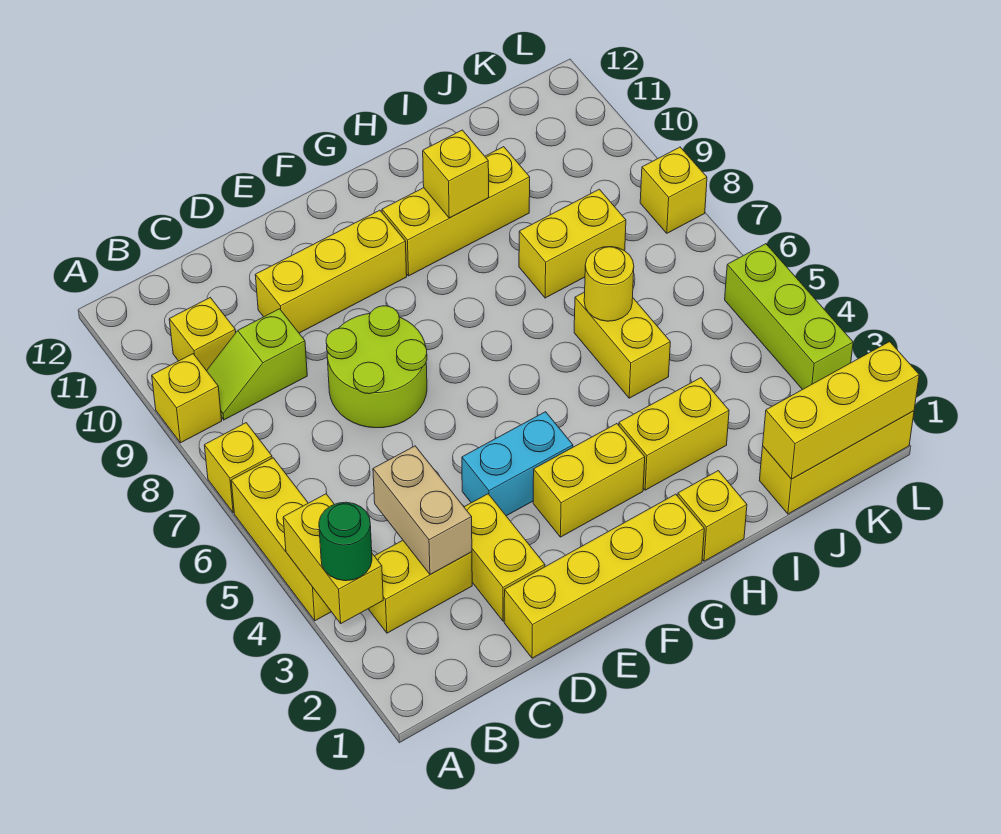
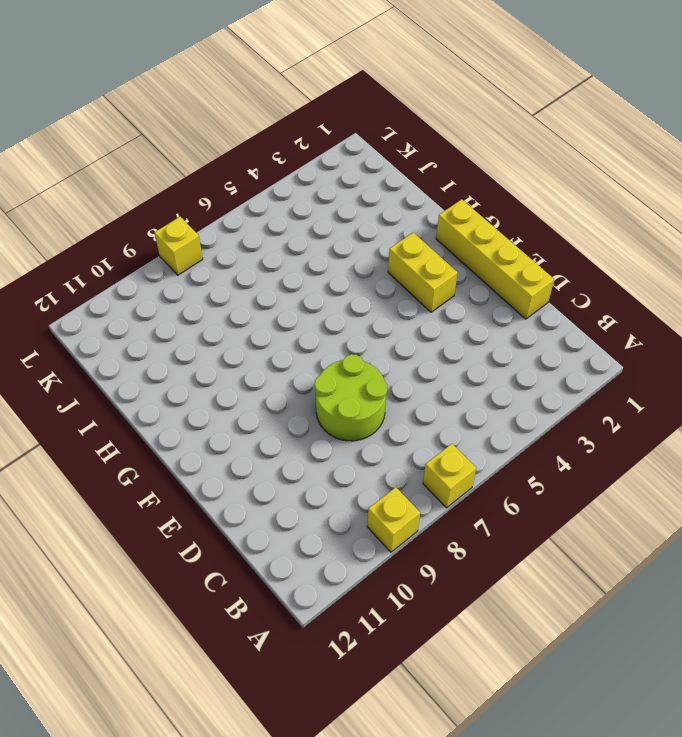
none -> yellow brick A4:A6 level 1
none -> yellow brick B3:C3 level 1
none -> lime slope B9:C9 level 1 top C

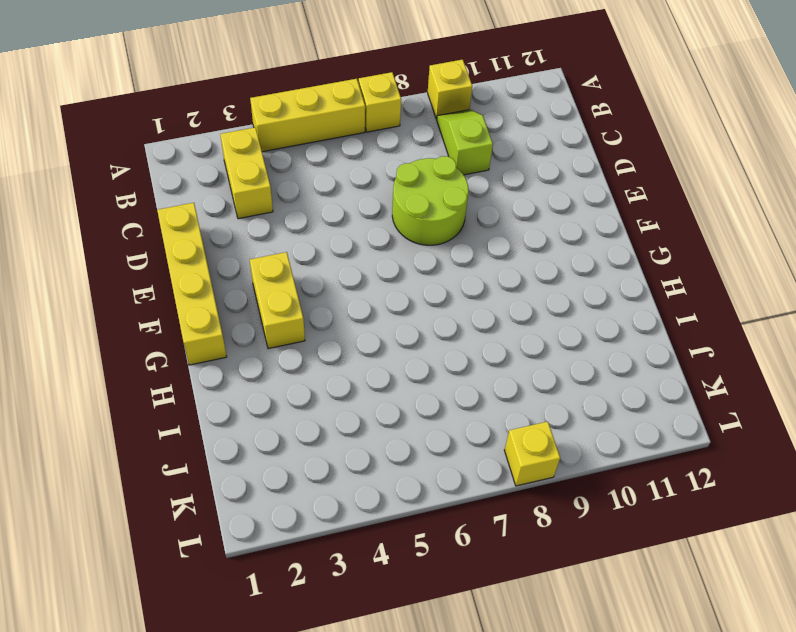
none -> yellow brick B10 level 1
none -> yellow brick D2:D3 level 1
none -> yellow brick D10:F10 level 1

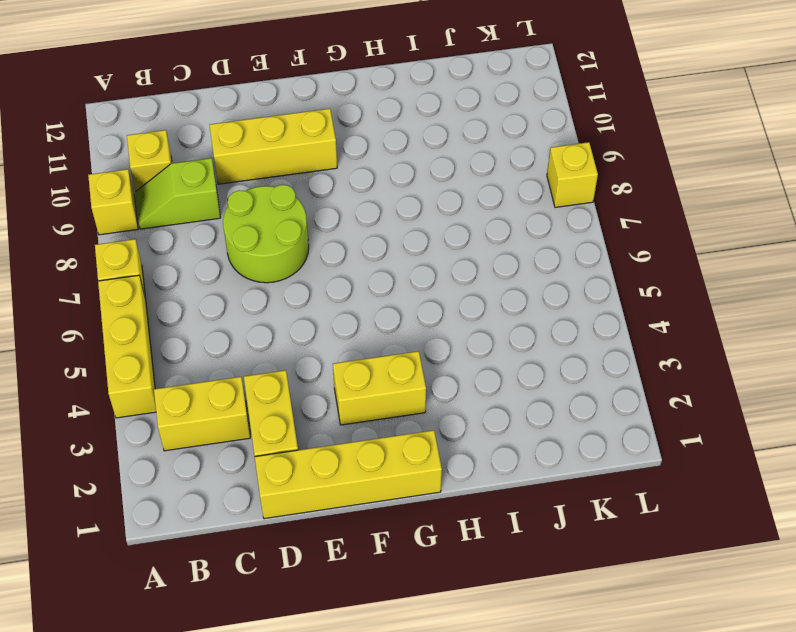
none -> cyan brick E4:F4 level 1
none -> yellow brick G10:I10 level 1
none -> yellow brick H1 level 1

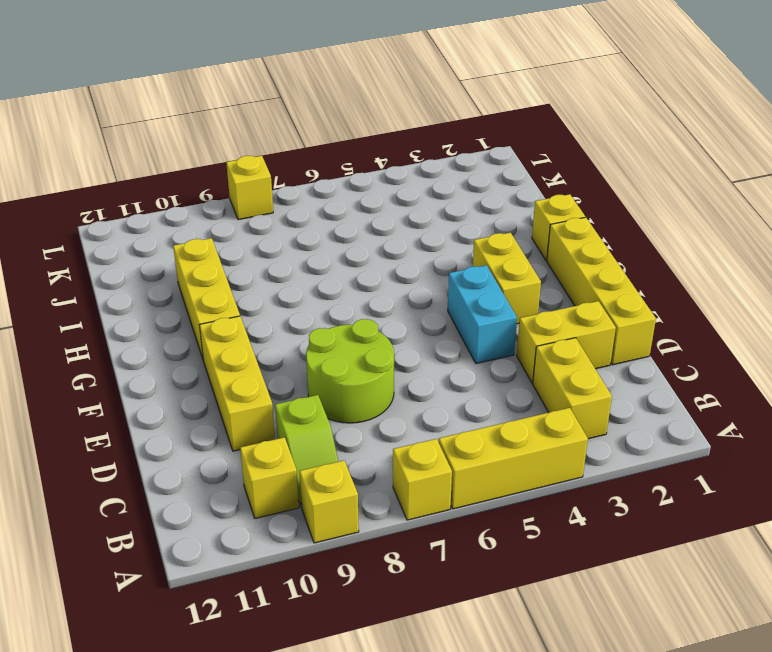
none -> yellow brick H3:I3 level 1
none -> yellow brick I5:I6 level 1
none -> yellow brick I8:J8 level 1

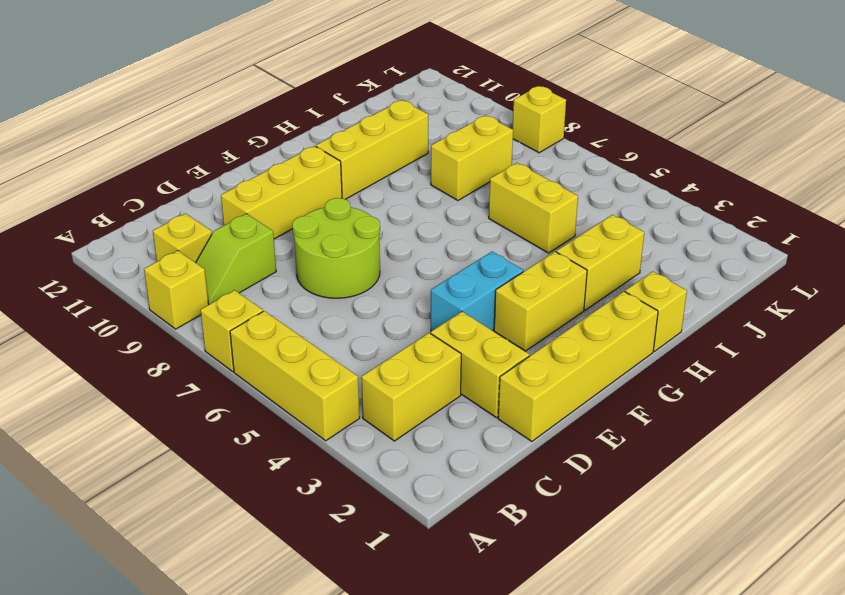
none -> yellow brick J1:L1 level 1
none -> lime brick L3:L5 level 1
none -> yellow brick A3:A4 level 2

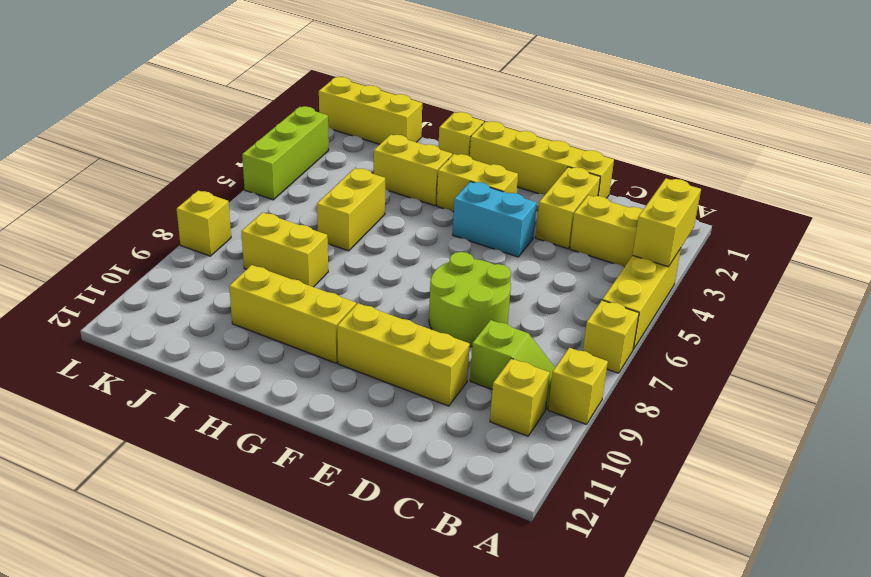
none -> tan brick C3:C4 level 2
none -> yellow brick H10 level 2
none -> yellow round brick I6 level 2

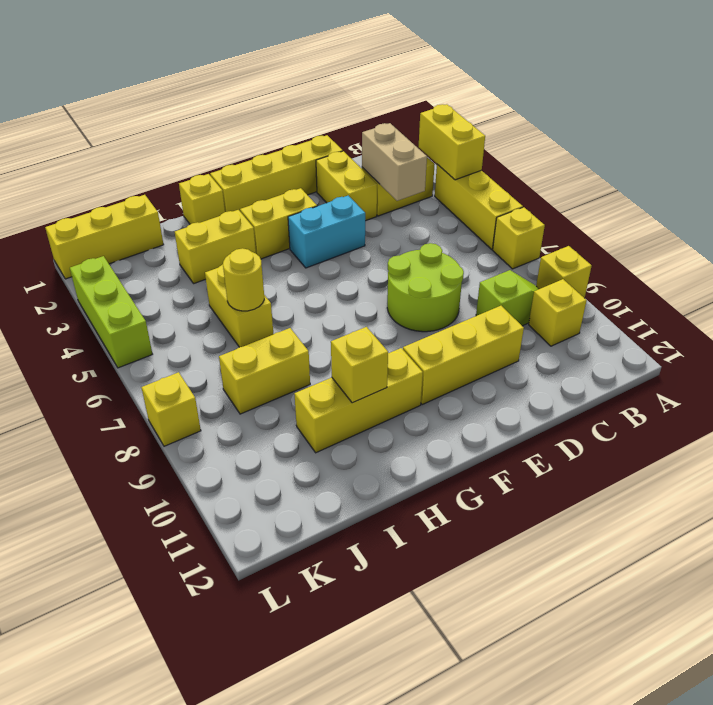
none -> yellow brick J1:L1 level 2
none -> green round brick A3 level 3

